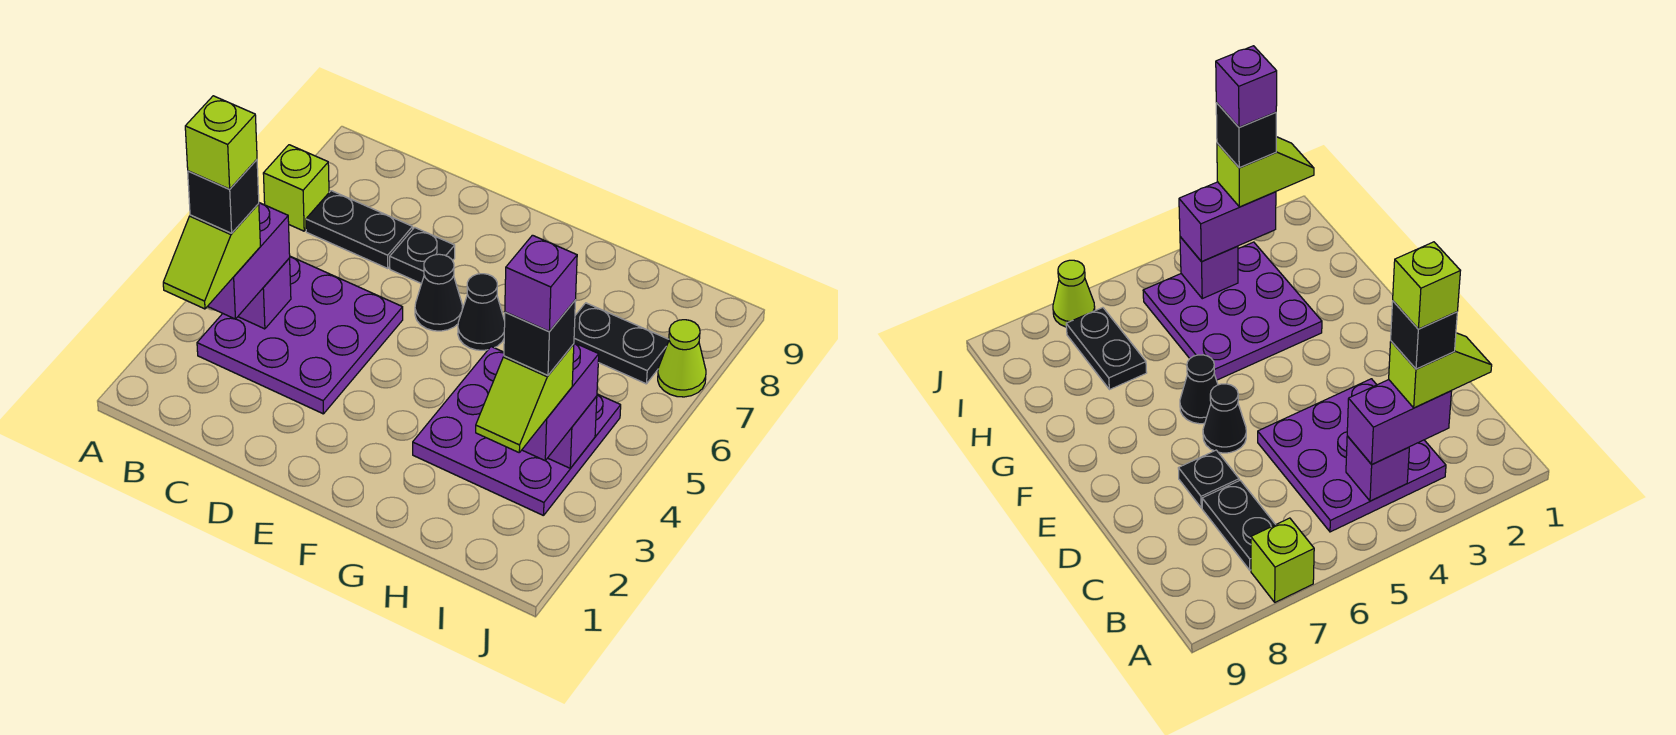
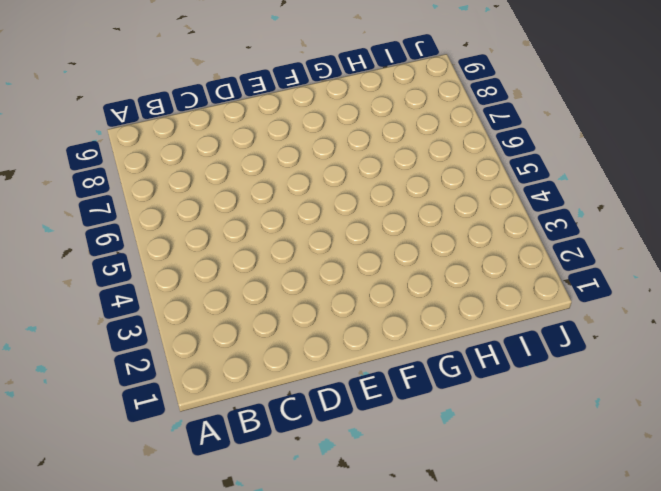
none -> lime brick A7 level 1
none -> purple plate B3:D5 level 1
none -> black plate B7:C7 level 1

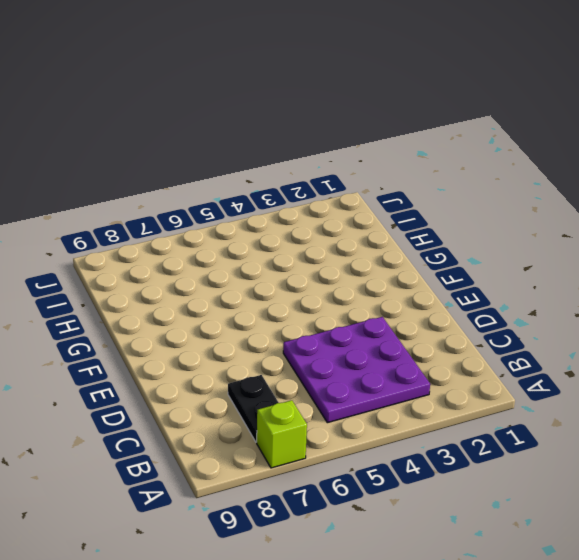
none -> black plate D7 level 1
none -> black cone E6 level 1
none -> black cone F6 level 1

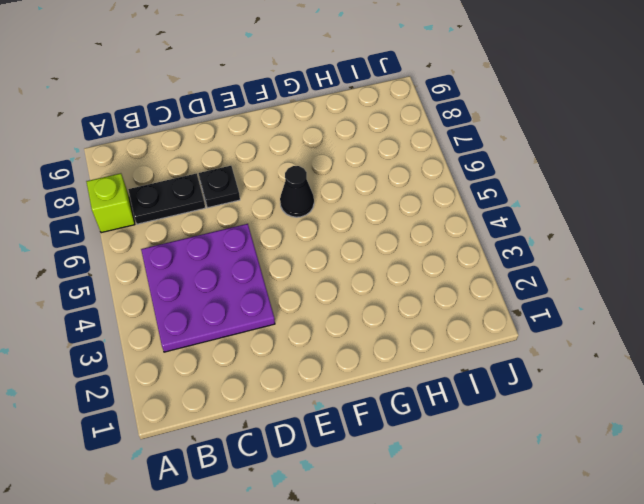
none -> black cone E6 level 1
none -> purple plate G3:I5 level 1
none -> black plate H7:I7 level 1

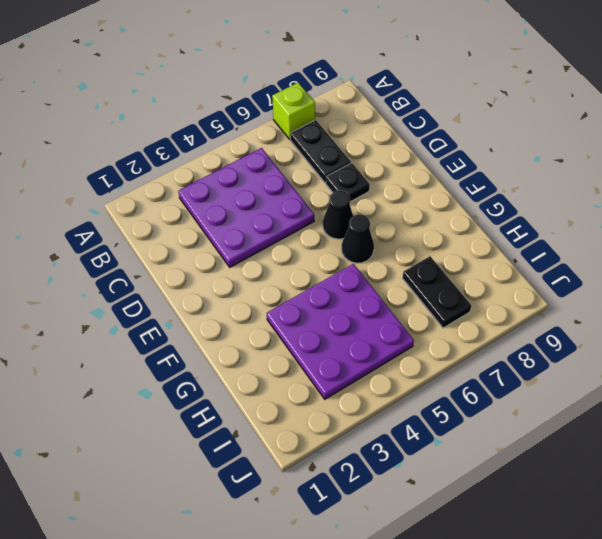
none -> lime cone J7 level 1
none -> purple brick B4 level 2
none -> purple brick I4 level 2

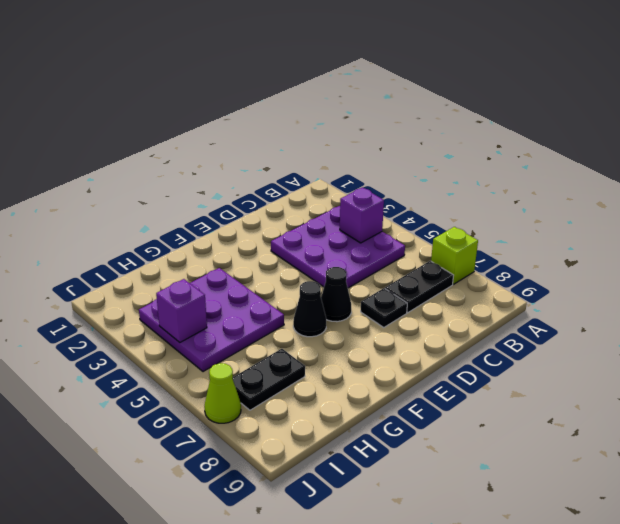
none -> purple brick B3:B4 level 3
none -> purple brick I3:I4 level 3
none -> lime slope B2:B3 level 4 top 3

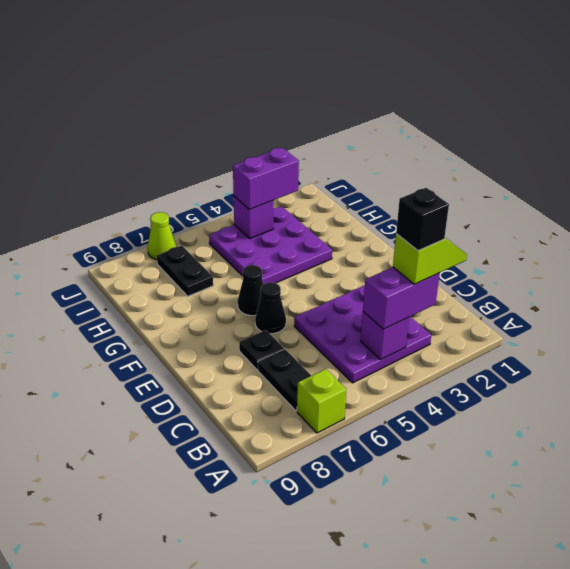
none -> lime slope I2:I3 level 4 top 3
none -> black brick I3 level 5
none -> lime brick B3 level 6

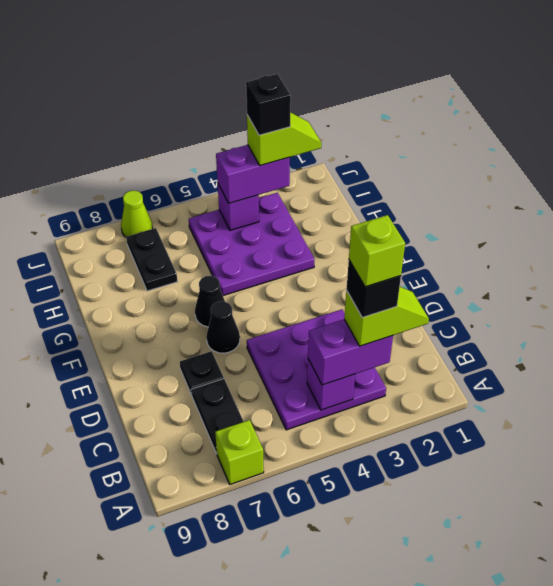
none -> purple brick I3 level 6

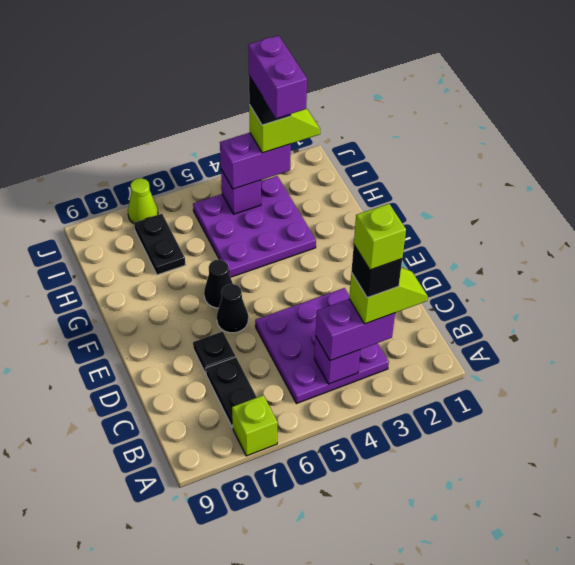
purple brick H3:I3 level 6 -> purple brick I3 level 6

